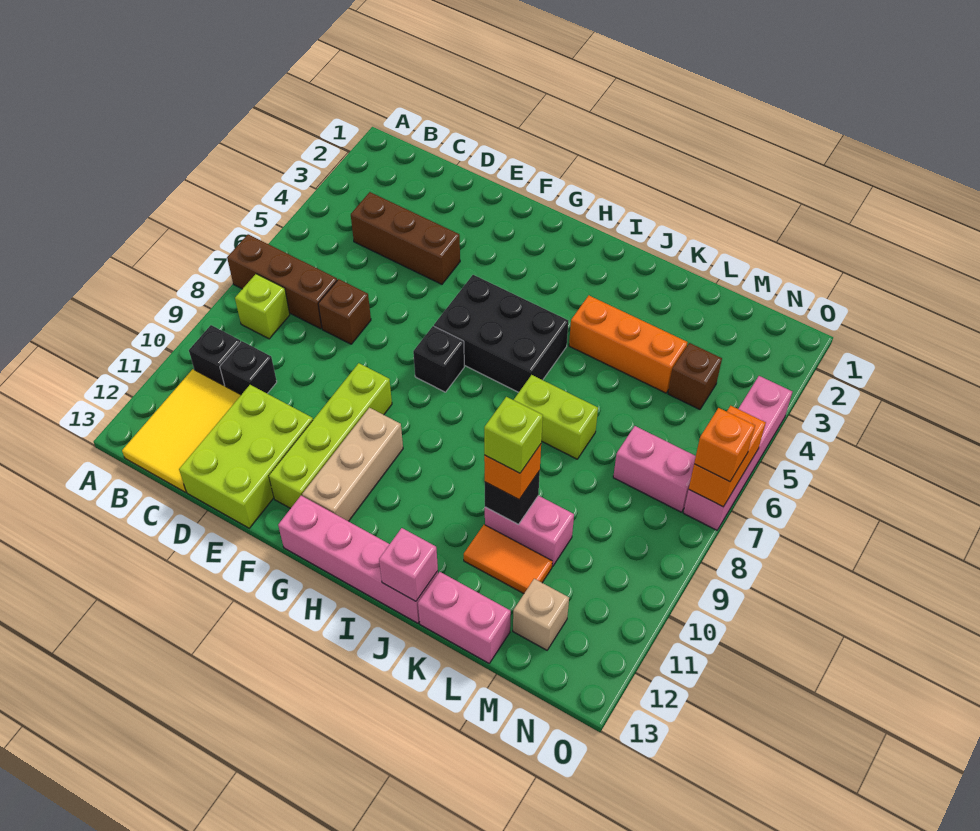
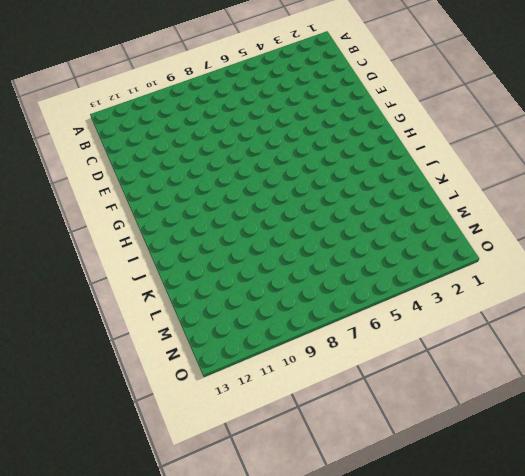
none -> brown brick A7:C7 level 1
none -> lime brick B8 level 1
none -> black brick B10 level 1

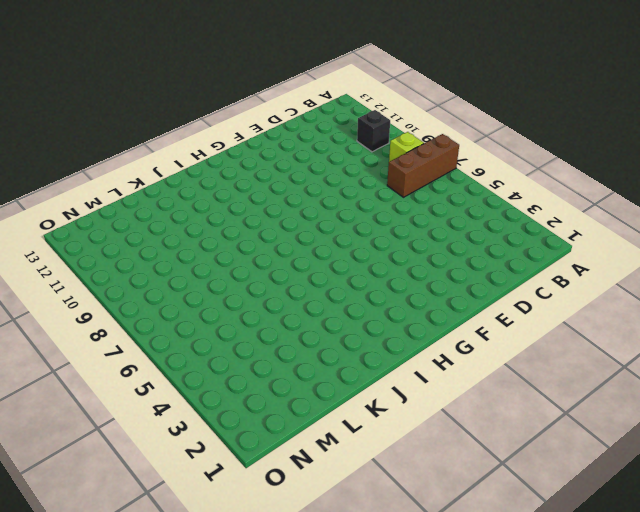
none -> yellow tile B11:C13 level 1
none -> brown brick C4:E4 level 1
none -> black brick C10 level 1

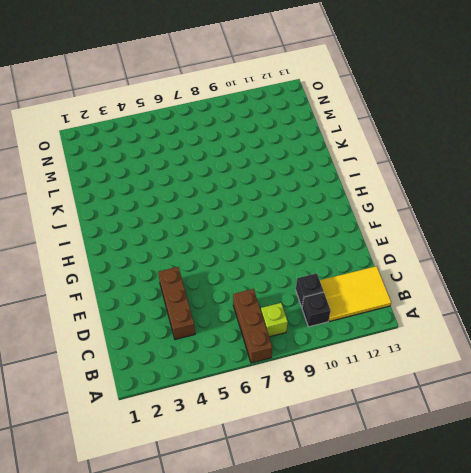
none -> brown brick D7 level 1
none -> lime brick D11:E13 level 1
none -> lime brick F9:F12 level 1

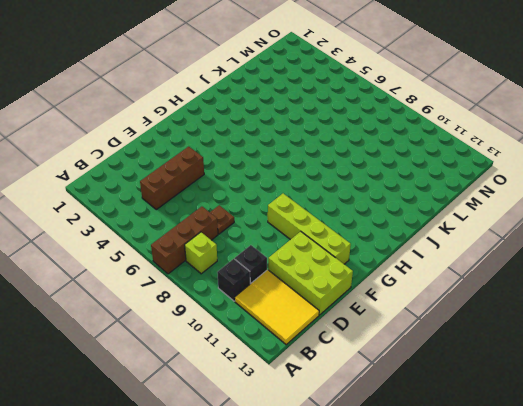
brown plate D7 level 1 -> brown brick D7 level 1
none -> black brick G5:I6 level 1
none -> black brick G7 level 1
none -> tan brick G10:G12 level 1

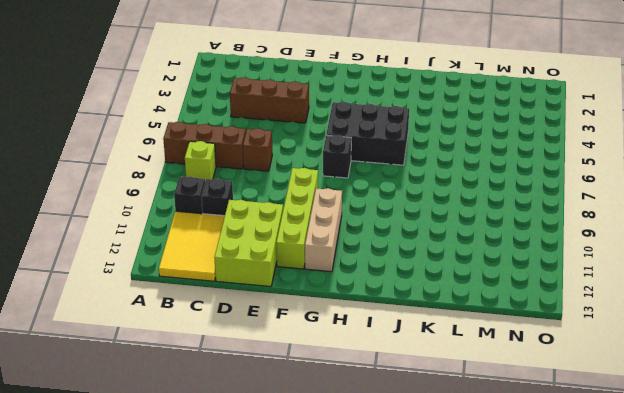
none -> pink brick G13:J13 level 1
none -> orange brick J4:L4 level 1
none -> lime brick J7:K7 level 1

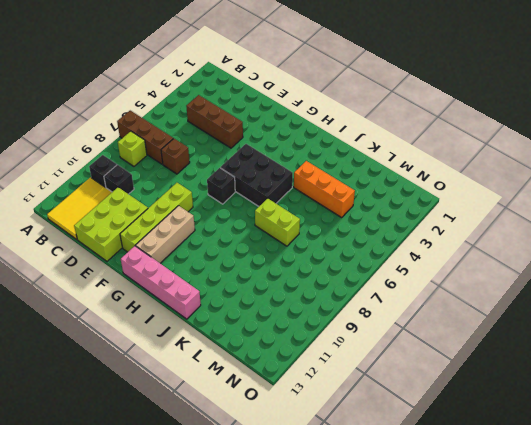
none -> pink brick K10:L10 level 1
none -> orange tile K11:L11 level 1
none -> pink brick K13:L13 level 1

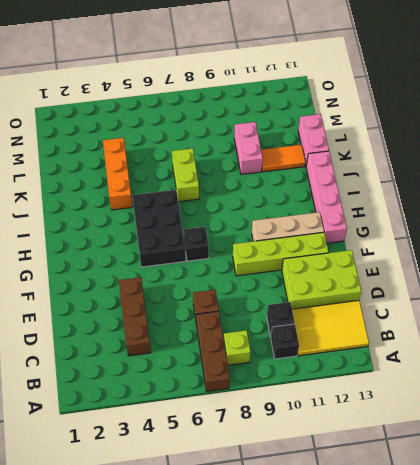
orange tile K11:K12 level 1 -> orange tile K11:L11 level 1
none -> brown brick M4 level 1
none -> pink brick M7:N7 level 1
none -> tan brick M12 level 1

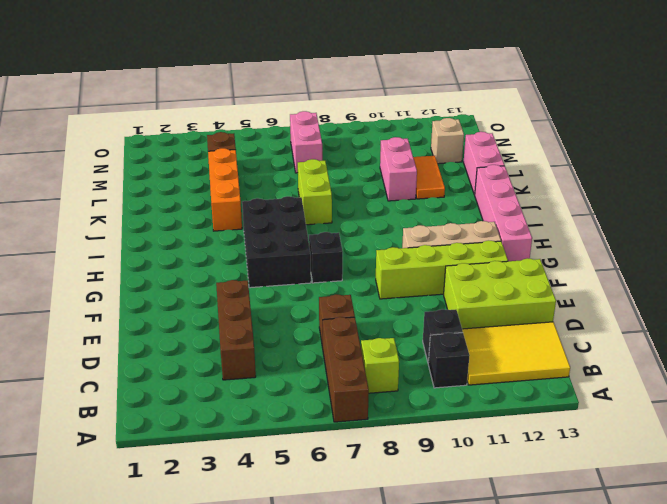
none -> pink brick O4:O7 level 1
none -> pink brick J13 level 2
none -> black brick K10 level 2

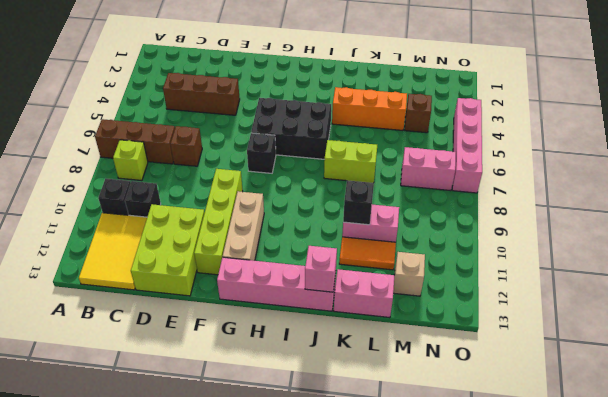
none -> orange brick O6:O7 level 2
none -> orange brick K10 level 3
none -> orange brick O7 level 3

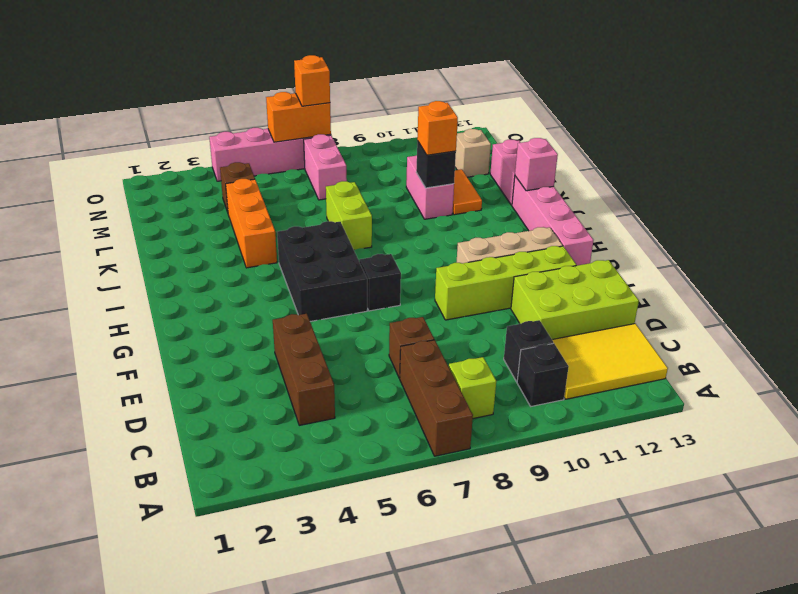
none -> lime brick K10 level 4

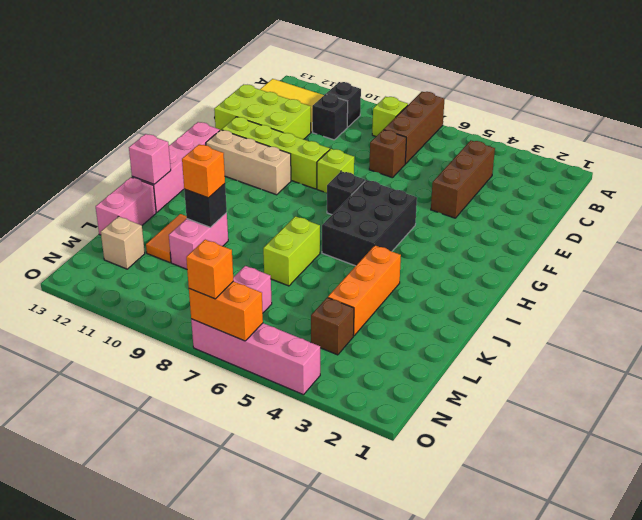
lime brick F8 level 1 -> lime brick K10 level 4

